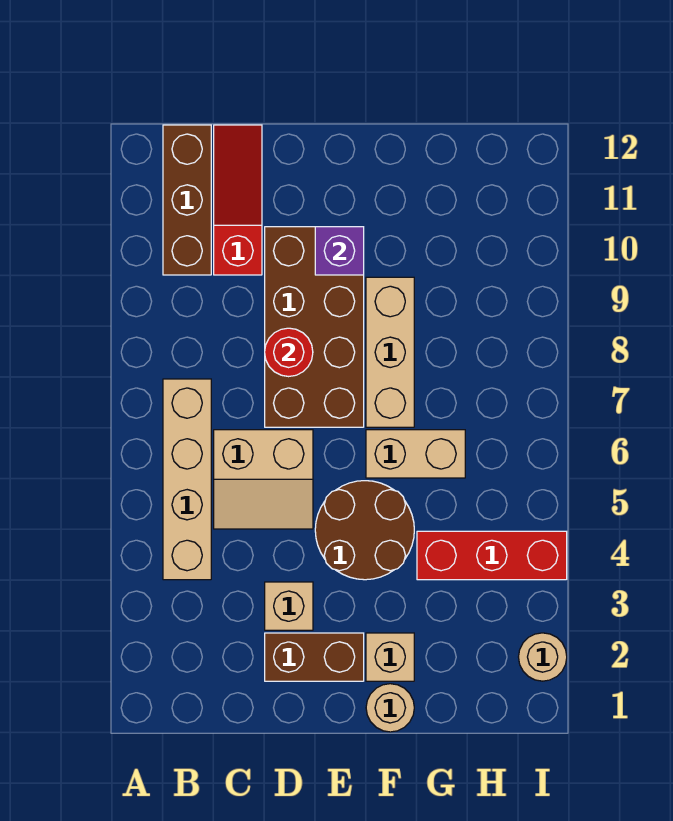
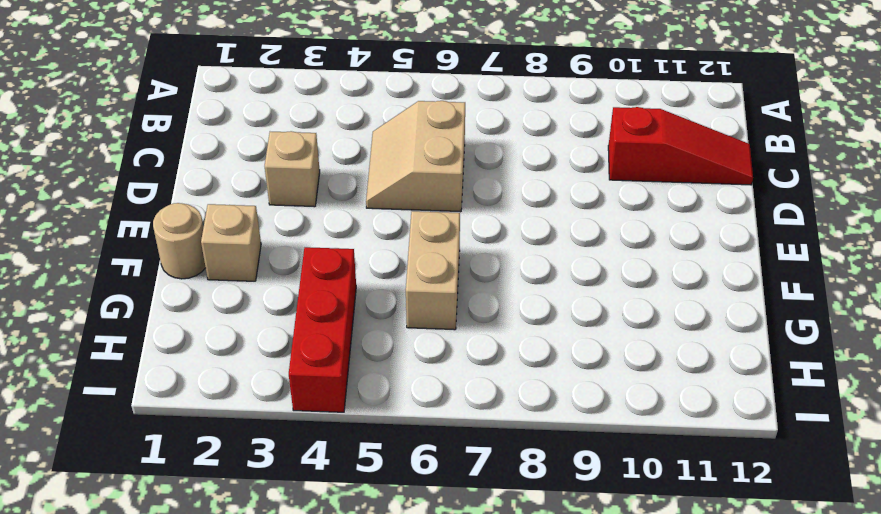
none -> tan brick B4:B7 level 1
none -> brown brick B10:B12 level 1
none -> brown brick D2:E2 level 1

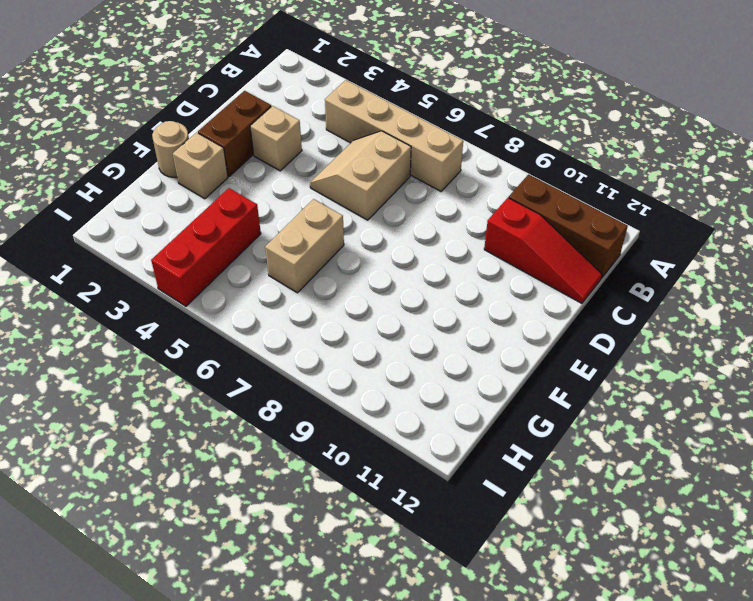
none -> brown brick D7:E10 level 1
none -> brown round brick E4:F5 level 1
none -> tan brick F7:F9 level 1

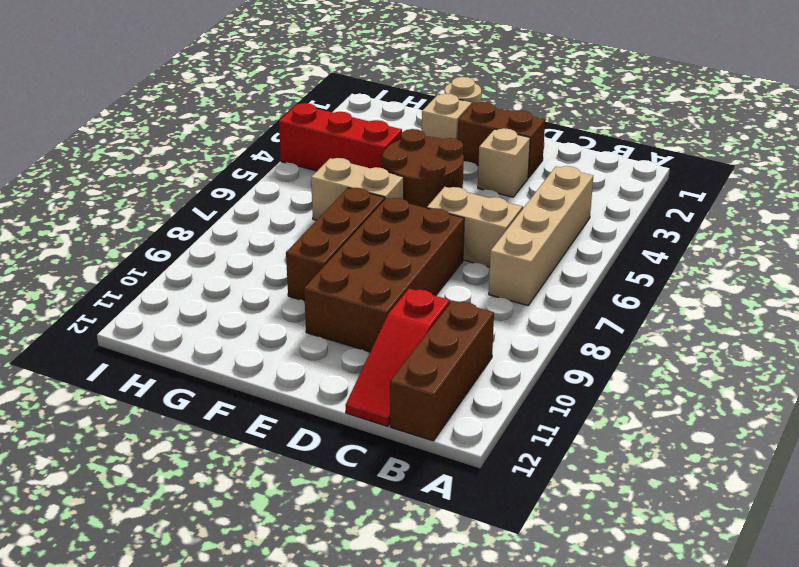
brown brick F7:F9 level 1 -> tan brick F7:F9 level 1
none -> tan round brick I2 level 1
none -> red round brick D8 level 2
none -> purple brick E10 level 2

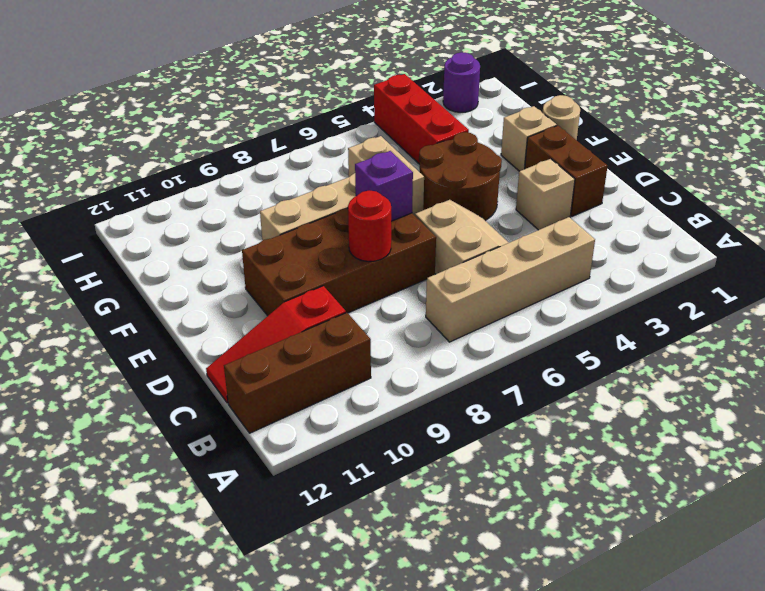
purple brick E7 level 2 -> purple brick E10 level 2
purple round brick I2 level 1 -> tan round brick I2 level 1

